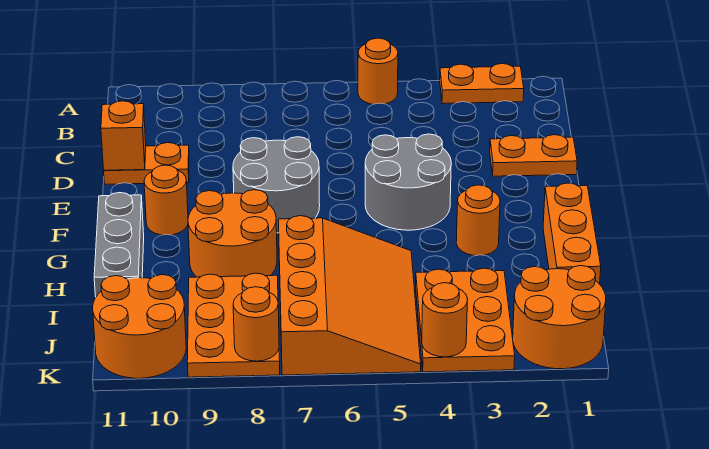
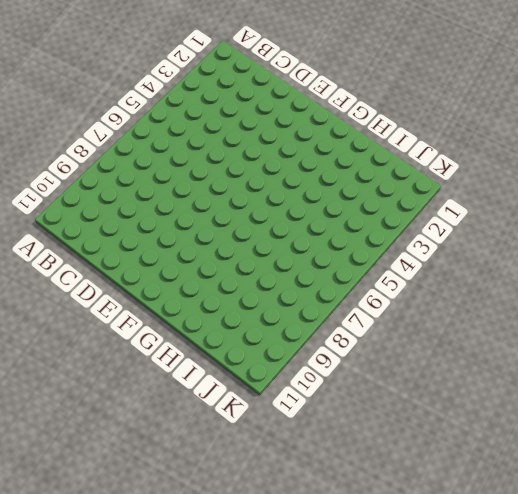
none -> orange plate A2:A3 level 1
none -> orange round brick A5 level 1
none -> orange plate D1:D2 level 1

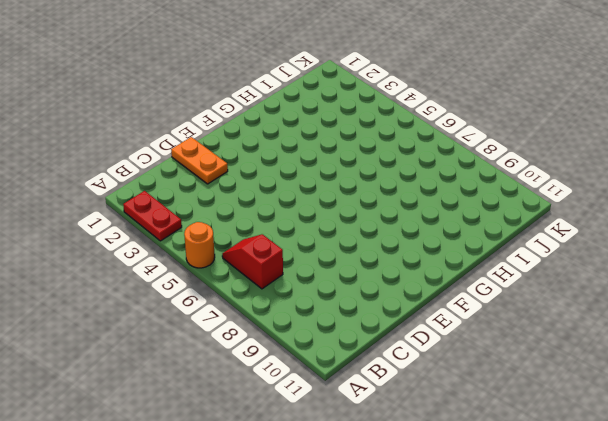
red plate A2:A3 level 1 -> orange plate A2:A3 level 1
red slope B6:B7 level 1 top 7 -> none
none -> orange plate D10:D11 level 1
none -> grey round brick E4:F5 level 1
none -> grey round brick E7:F8 level 1

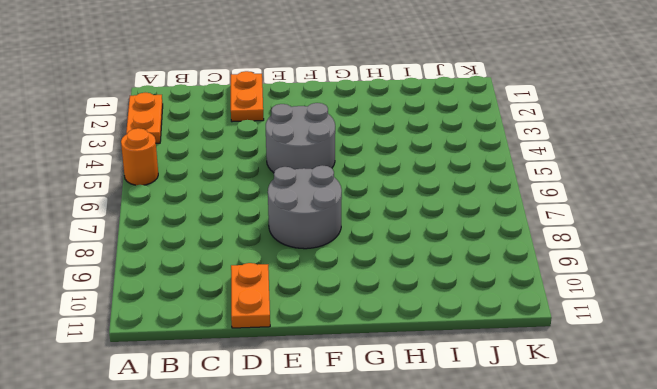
none -> orange round brick F10 level 1
none -> orange brick G1:I1 level 1
none -> orange round brick G3 level 1

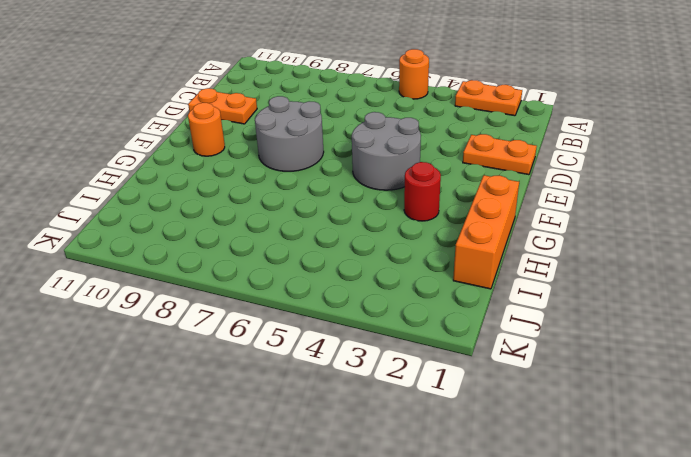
red round brick G3 level 1 -> orange round brick G3 level 1
none -> orange round brick G8:H9 level 1
none -> grey brick G11:I11 level 1
none -> orange slope H5:K7 level 1 top 7

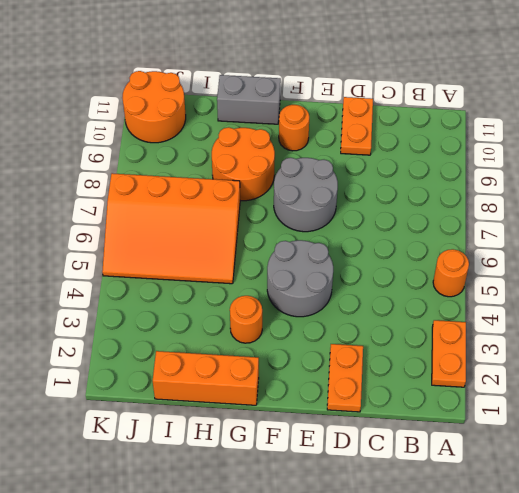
grey brick G11:H11 level 1 -> grey brick G11:I11 level 1
none -> orange plate I3:K4 level 1
none -> orange plate I8:K9 level 1
none -> orange round brick J1:K2 level 1

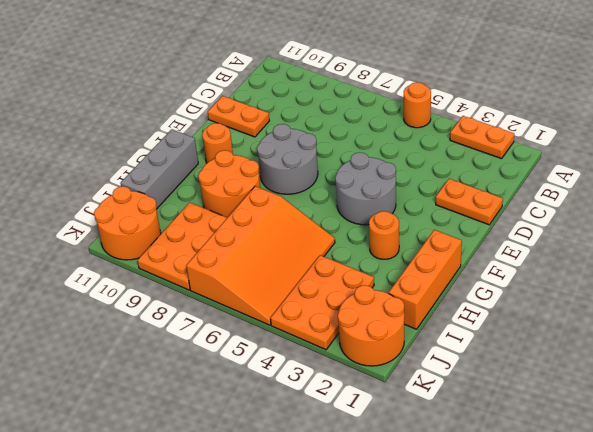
none -> orange brick D11 level 2
none -> orange round brick K4 level 2
none -> orange round brick K8 level 2

